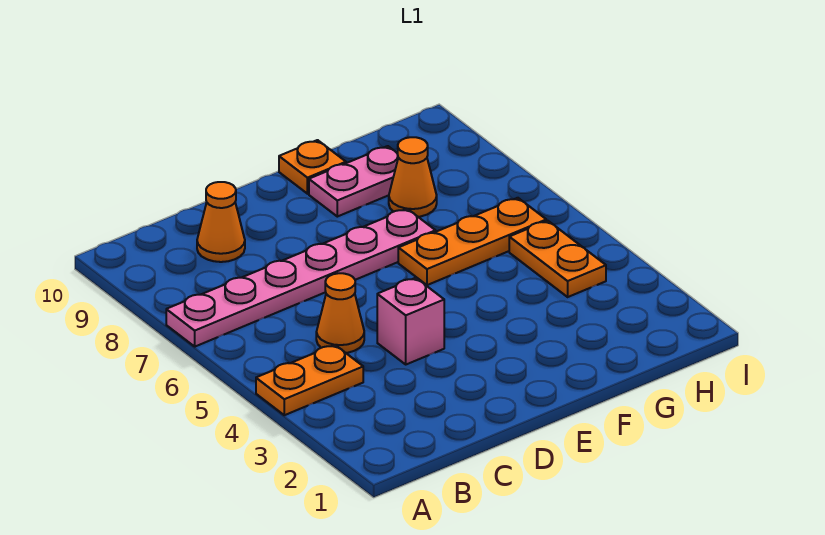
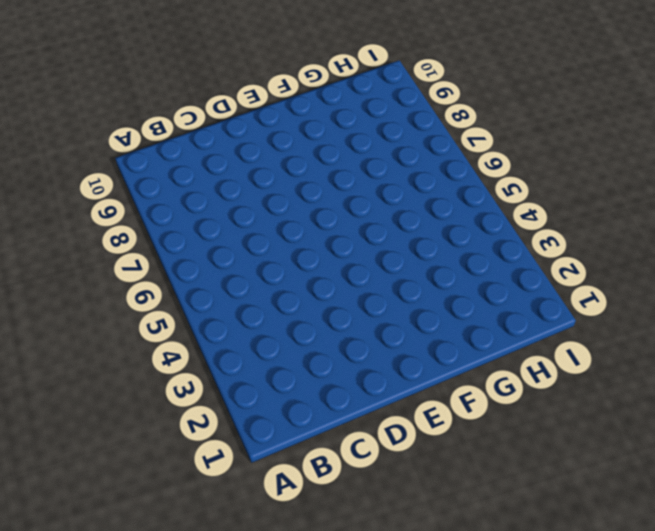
none -> orange plate A4:B4 level 1
none -> pink plate A7:F7 level 1

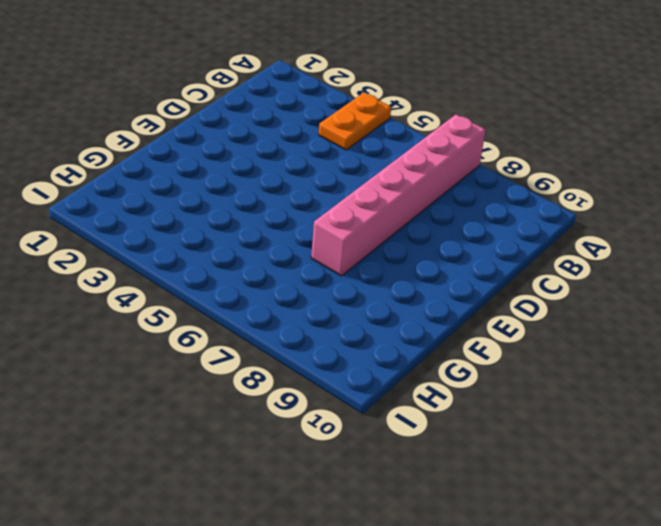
pink brick A7:F7 level 1 -> pink plate A7:F7 level 1
none -> orange cone C5 level 1
none -> orange cone C9 level 1

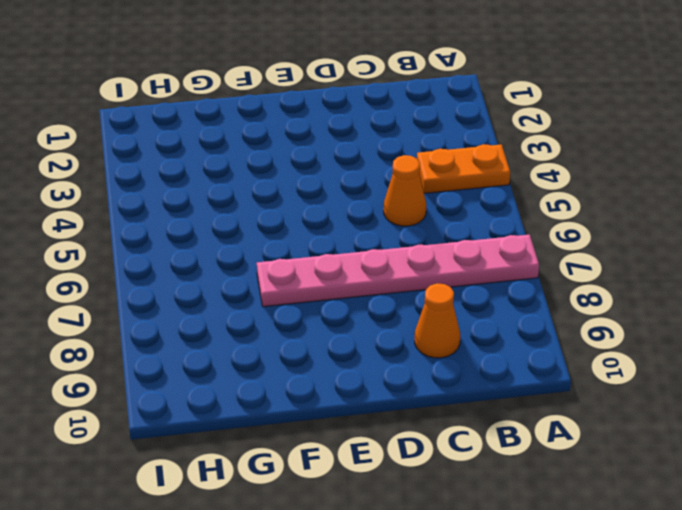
none -> pink brick D4 level 1
none -> orange plate F6:H6 level 1

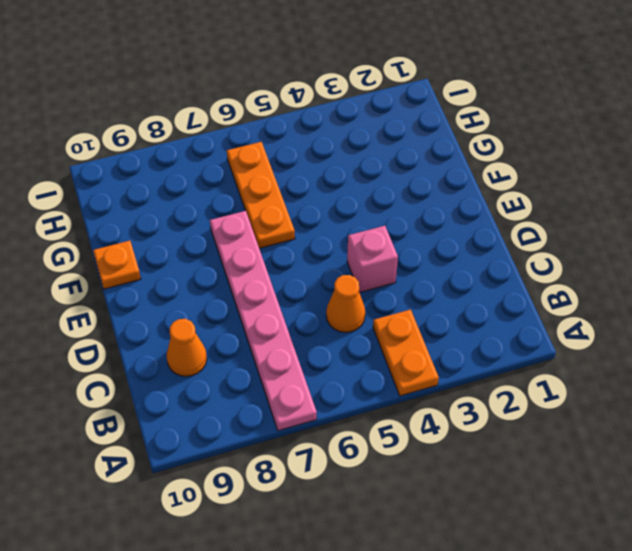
none -> pink plate F9:G9 level 1
none -> orange cone G8 level 1

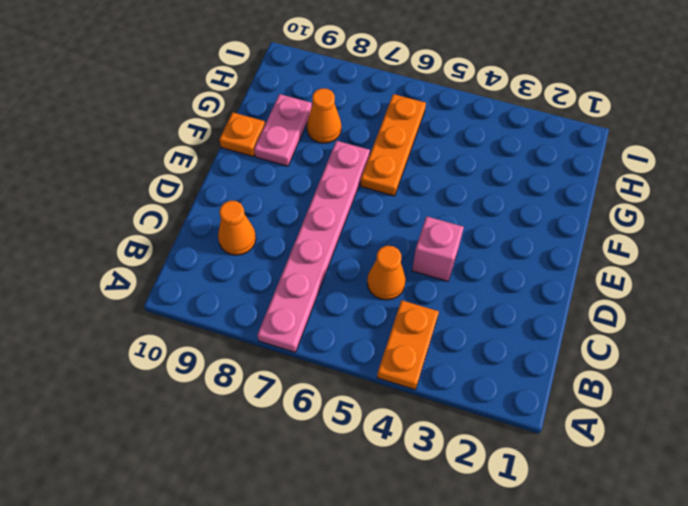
none -> orange plate H4:H5 level 1

